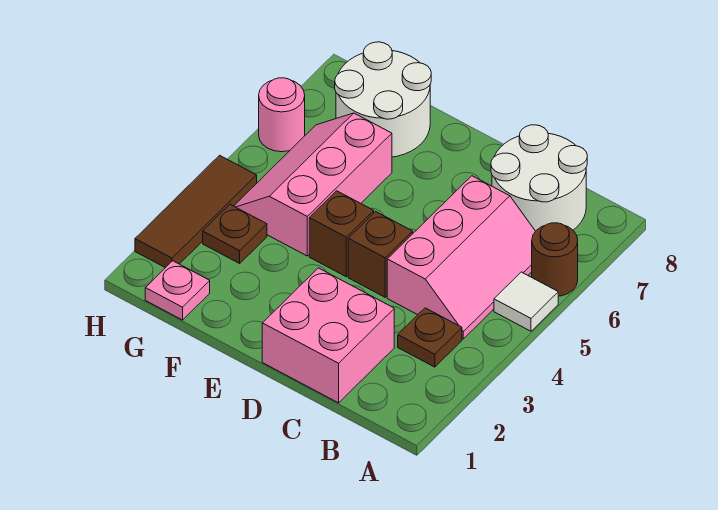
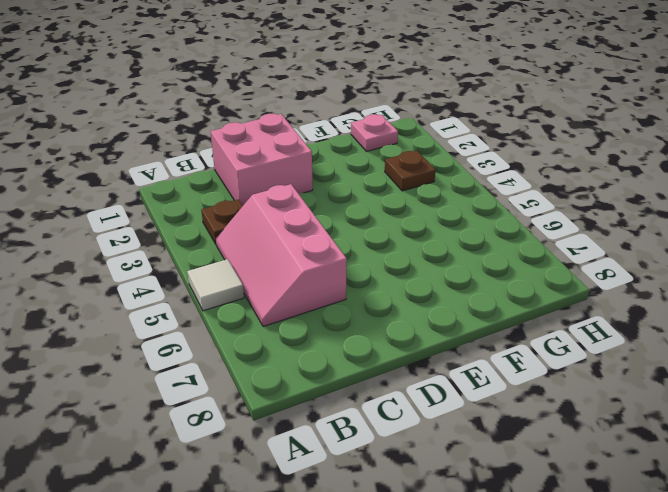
none -> brown round brick A6 level 1
none -> white round brick B7:C8 level 1
none -> brown brick D4 level 1

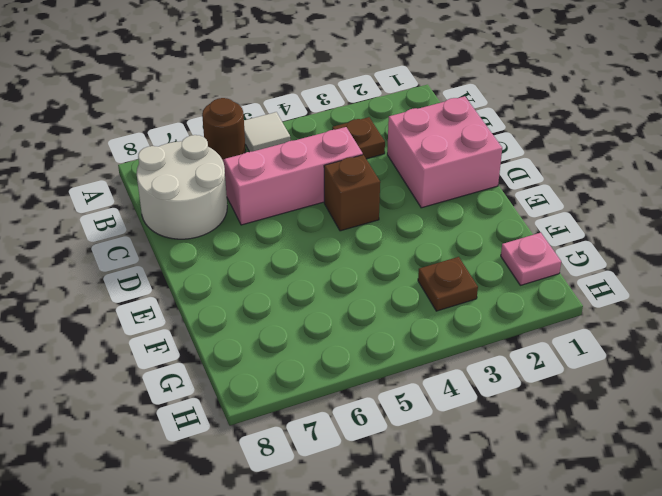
none -> brown brick E4 level 1
none -> pink slope F4:G6 level 1 top F
none -> white round brick F7:G8 level 1

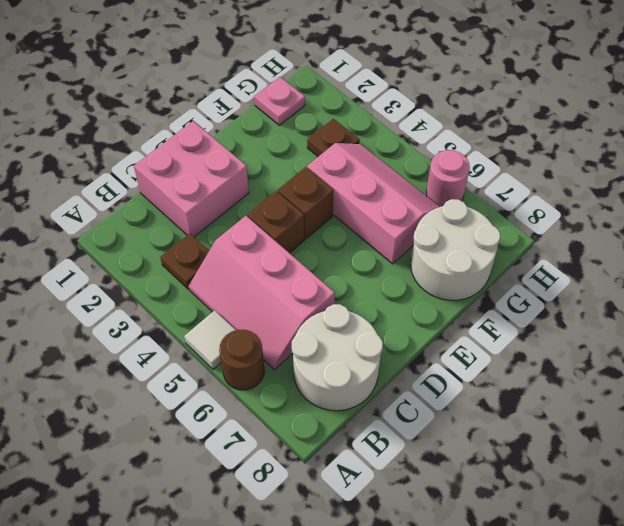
none -> brown tile H2:H4 level 1

